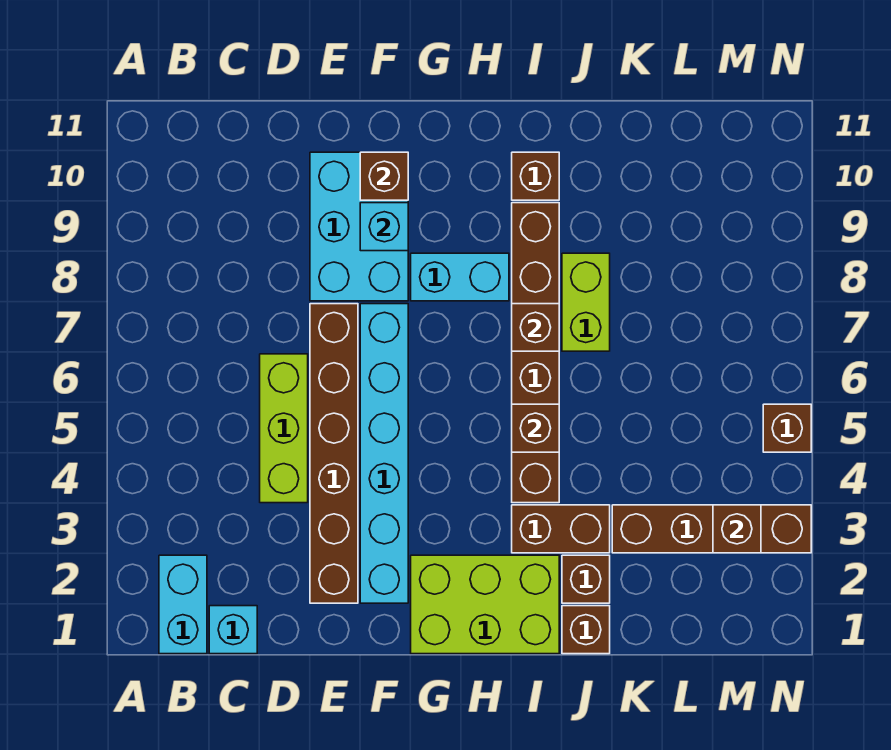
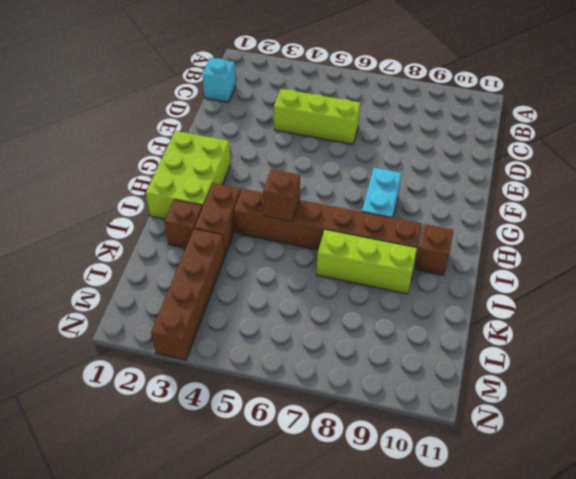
lime brick J7:J9 level 1 -> lime brick J7:J8 level 1
none -> cyan brick B1:B2 level 1
none -> brown brick E2:E7 level 1
none -> cyan brick E8:F10 level 1

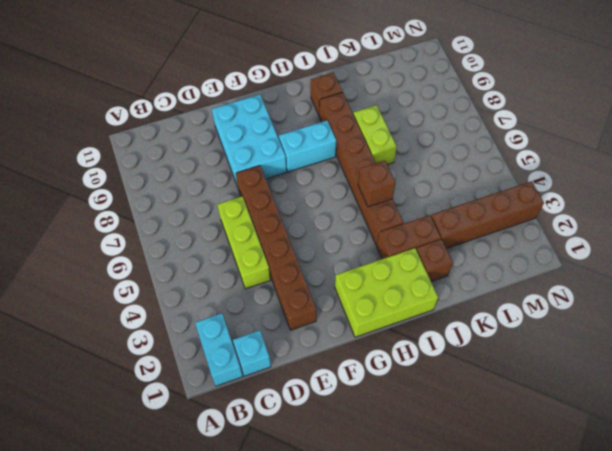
none -> cyan brick F2:F7 level 1
none -> brown brick J1 level 1
none -> brown brick N5 level 1

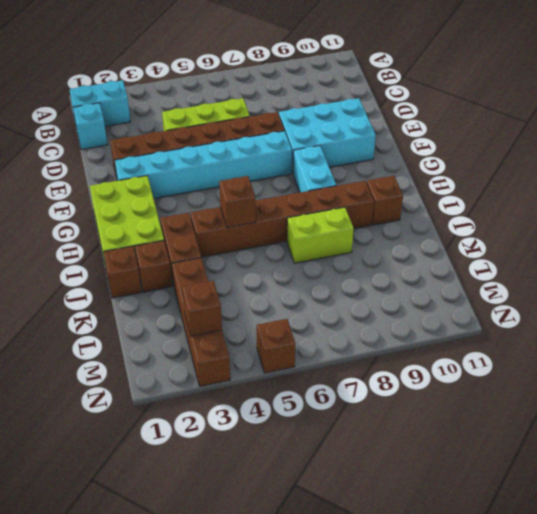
none -> cyan brick F9 level 2
none -> brown brick F10 level 2
none -> brown brick I7 level 2

